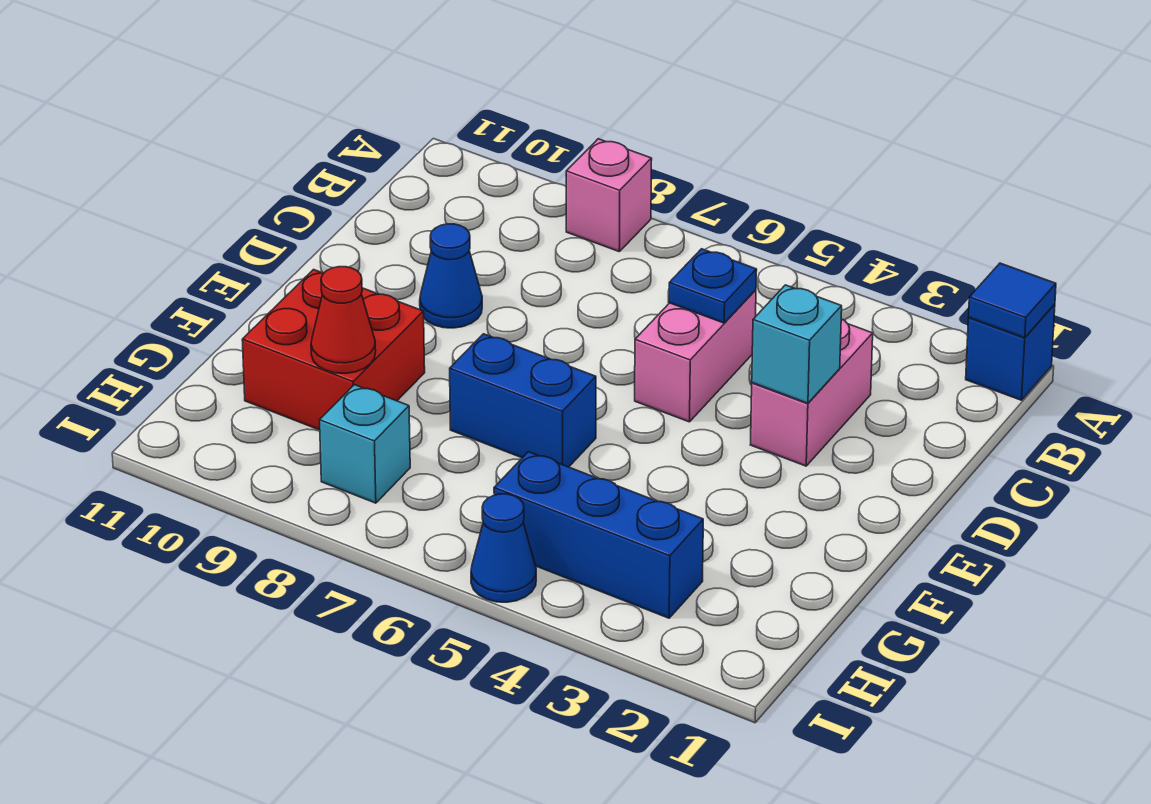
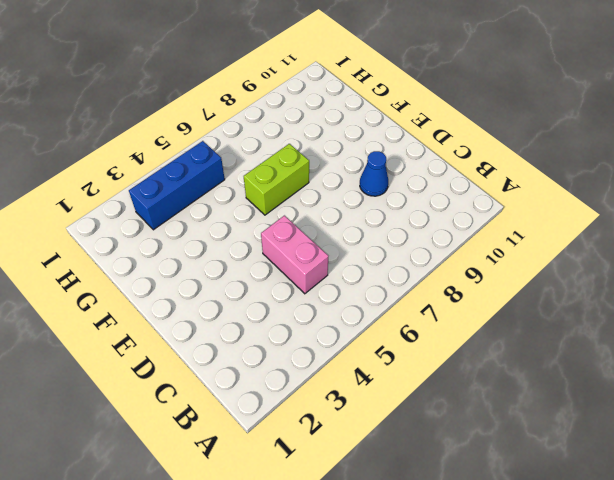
lime brick F6:F7 level 1 -> blue brick F6:F7 level 1
none -> blue brick A1 level 1
none -> pink brick A8 level 1
none -> pink brick C3:D3 level 1

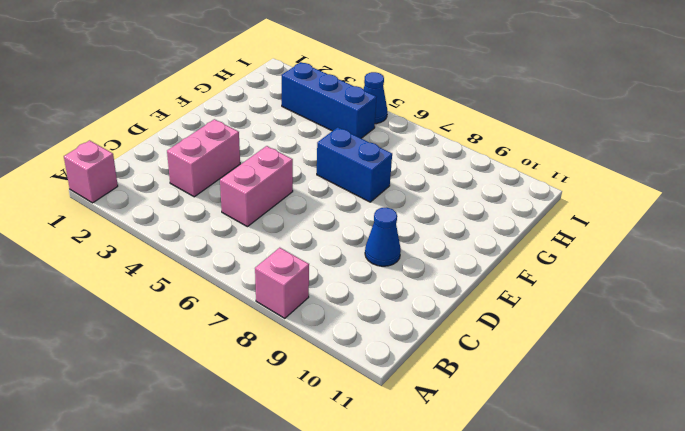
pink brick A1 level 1 -> blue brick A1 level 1
none -> red brick F9:G10 level 1
none -> cyan brick H8 level 1
none -> blue tile A1 level 2

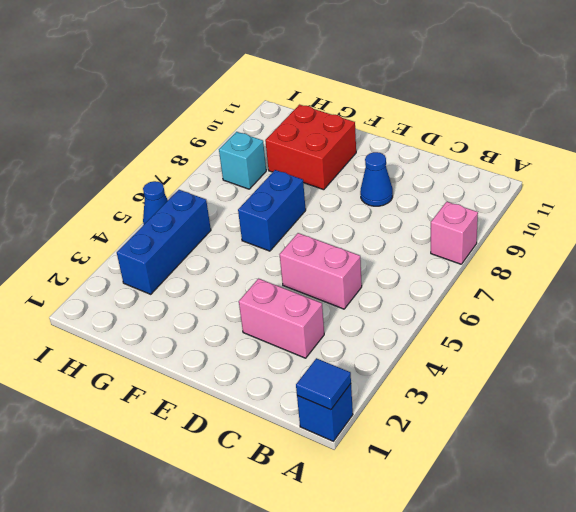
none -> blue plate C5 level 2
none -> cyan brick D3 level 2
none -> red cone G9 level 2

